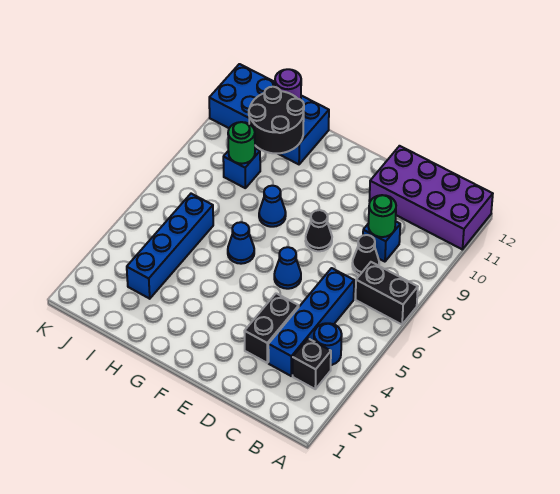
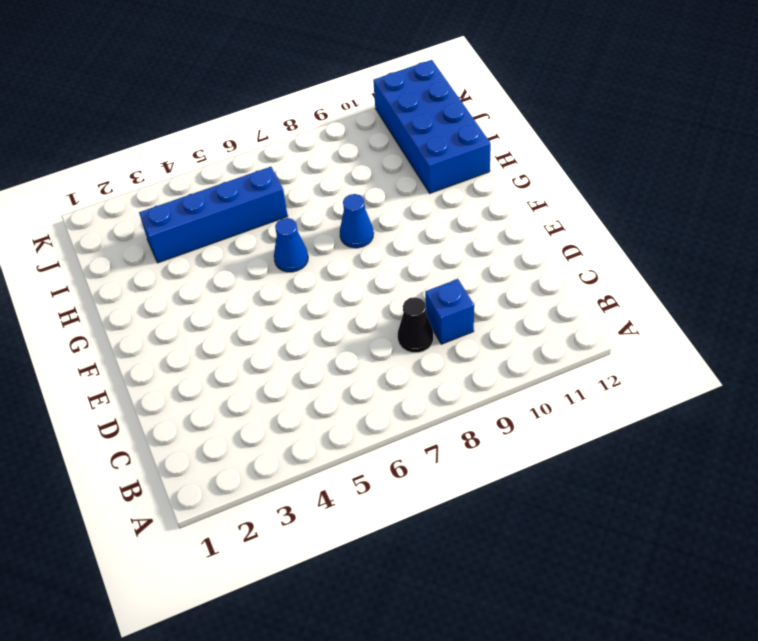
none -> black brick A7:B7 level 1
none -> purple brick A11:D12 level 1
none -> black brick B3 level 1

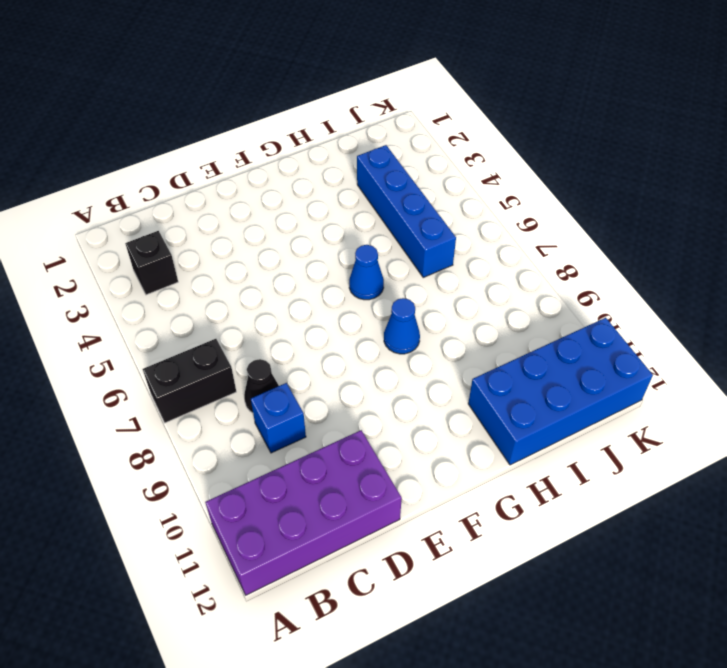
none -> blue round brick B4 level 1
none -> blue brick C3:C6 level 1
none -> black brick D3:D4 level 1

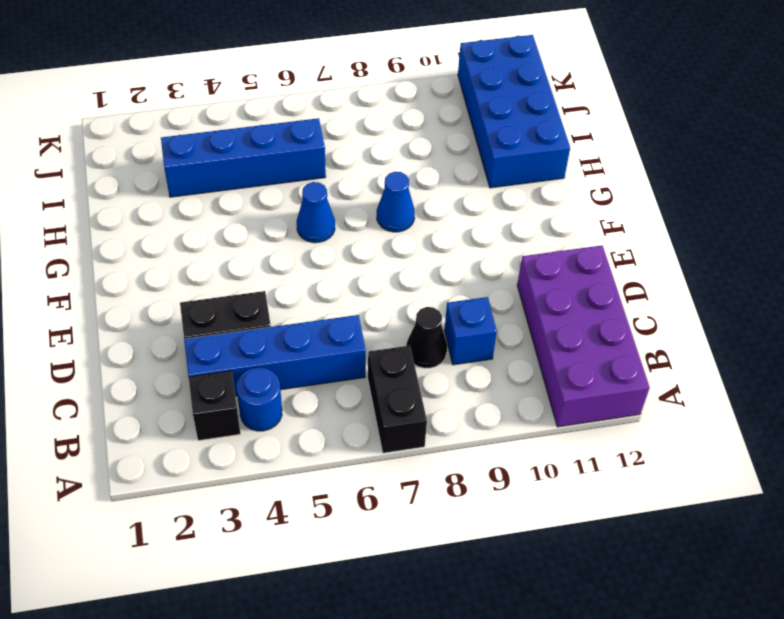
none -> blue cone E6 level 1
none -> black cone E8 level 1
none -> blue brick I9 level 1

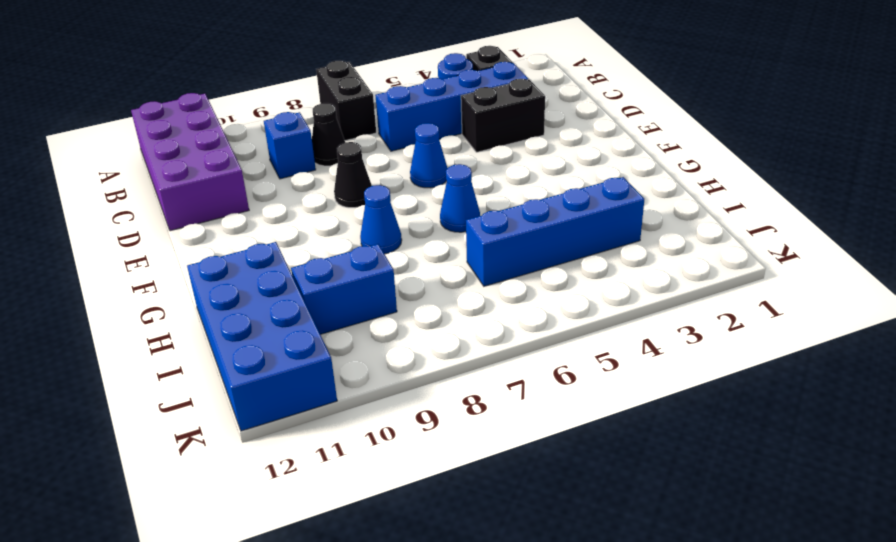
blue brick I9:I10 level 1 -> blue brick I9 level 1
none -> green round brick C9 level 2
none -> black round brick H10:I11 level 2
none -> green round brick I9 level 2

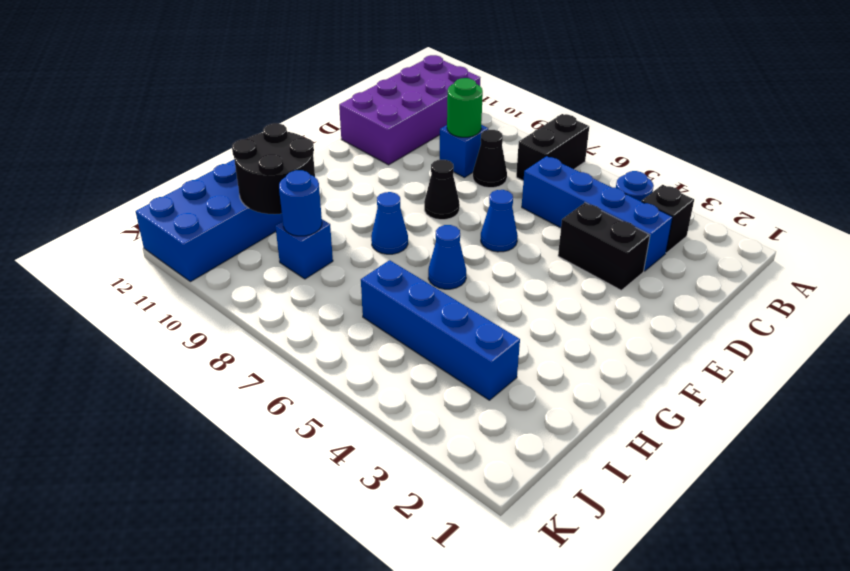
blue round brick I9 level 2 -> green round brick I9 level 2
none -> purple round brick I12 level 2

